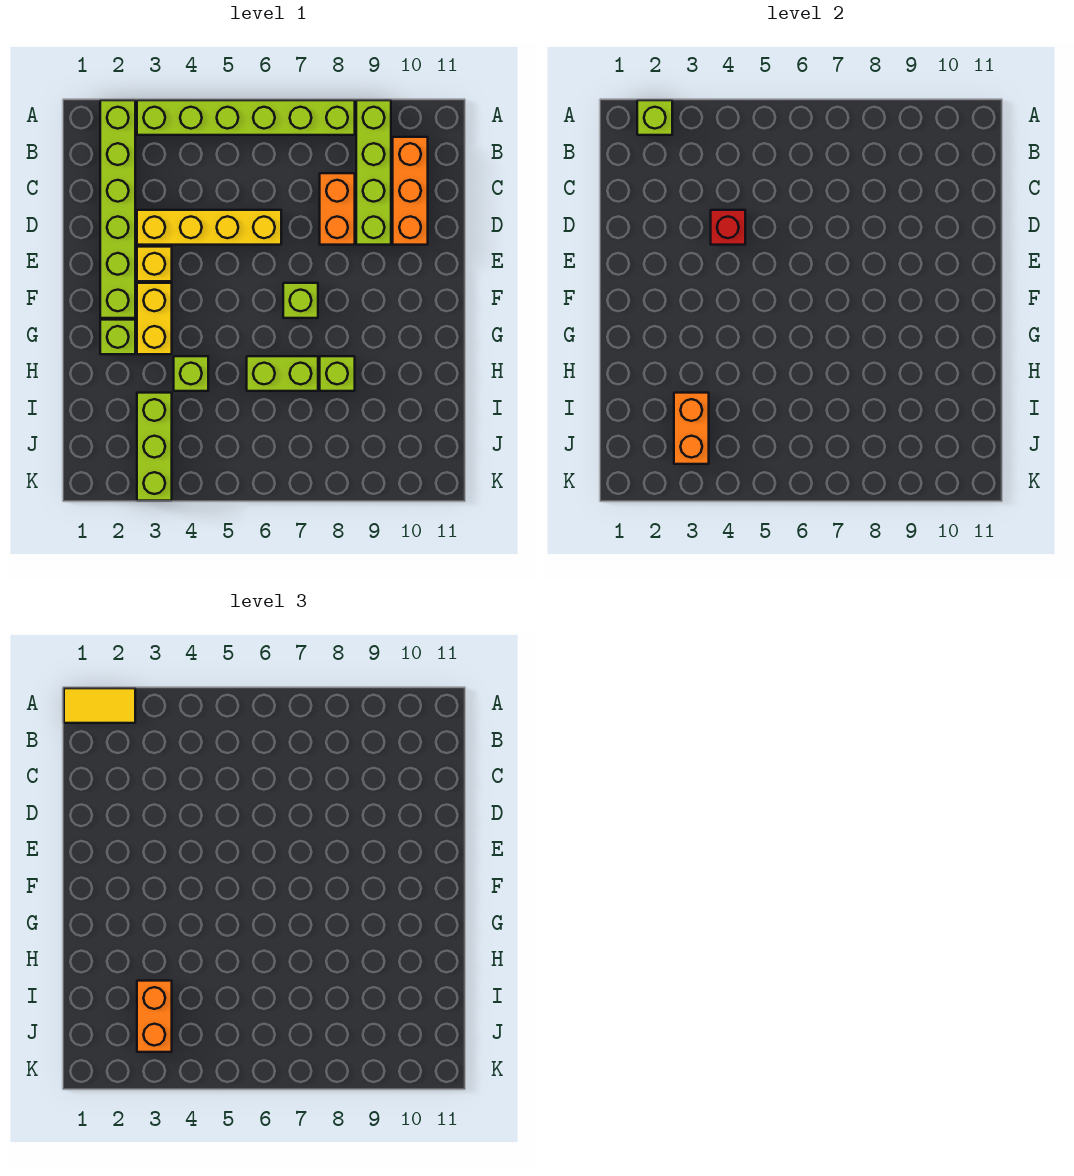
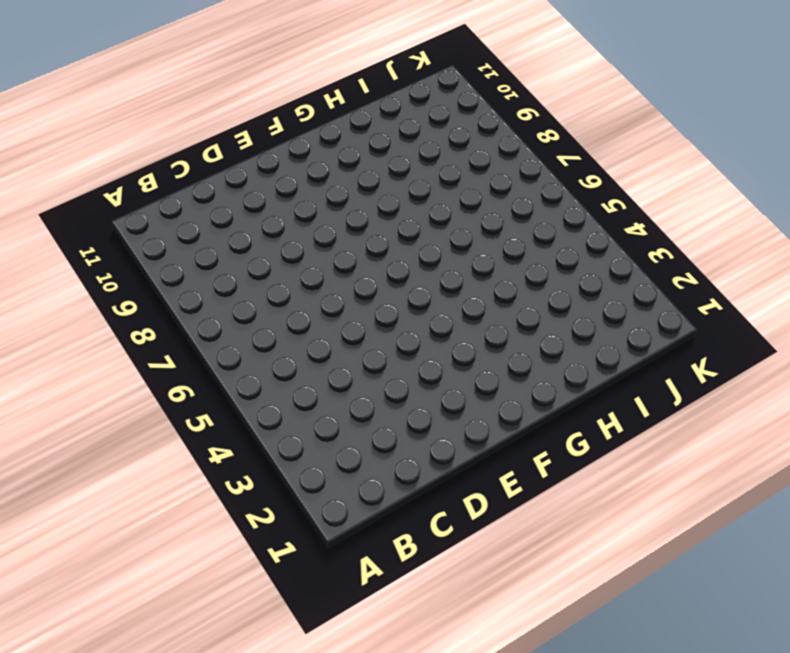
none -> lime brick A2:F2 level 1
none -> lime brick A3:A8 level 1
none -> lime brick A9:D9 level 1

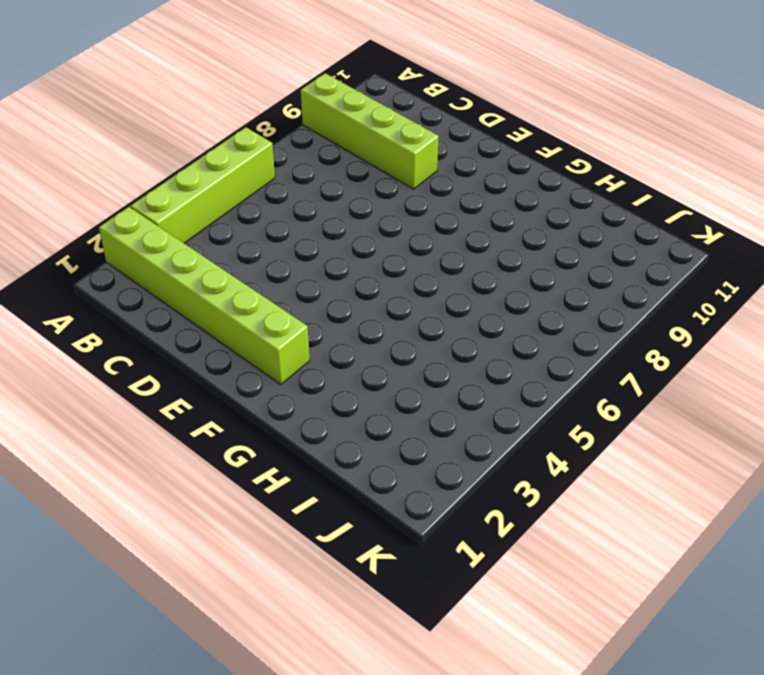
lime brick A3:A6 level 1 -> lime brick A3:A8 level 1
none -> orange brick B10:D10 level 1
none -> orange brick C8:D8 level 1
none -> yellow brick D3:D6 level 1

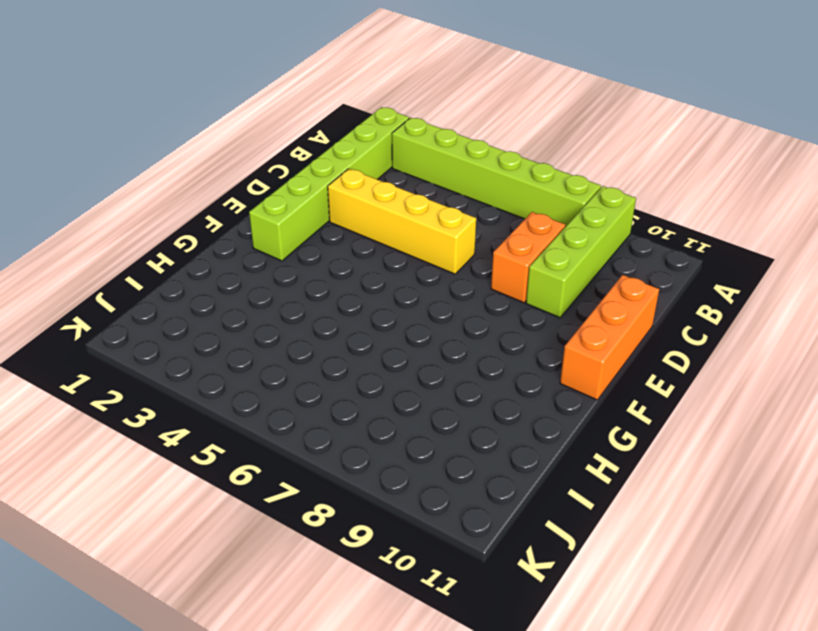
orange brick D11:F11 level 1 -> orange brick B10:D10 level 1
none -> yellow brick E3 level 1
none -> yellow brick F3:G3 level 1
none -> lime brick F7 level 1

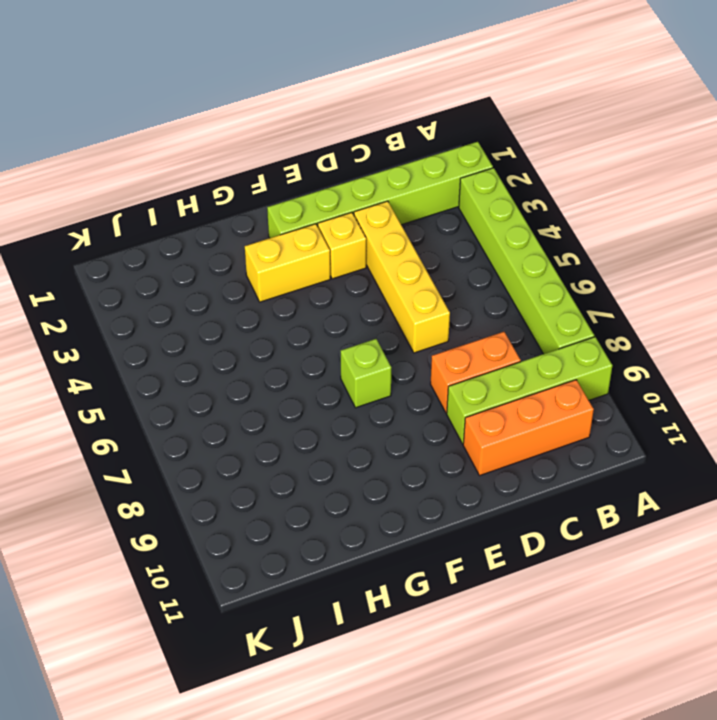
none -> lime brick G2 level 1
none -> lime brick H4 level 1
none -> lime brick H6:H7 level 1

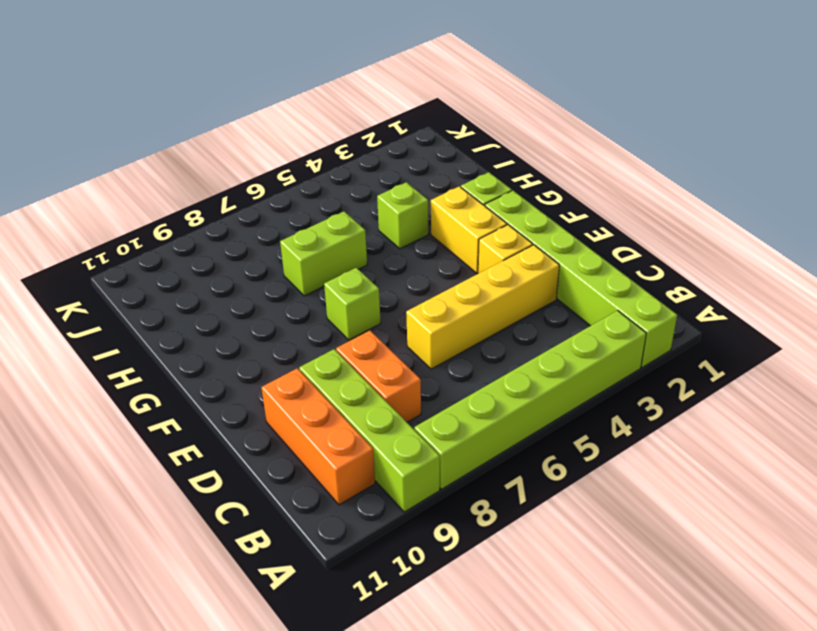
none -> lime brick H8 level 1
none -> lime brick I3:K3 level 1
none -> lime brick A2 level 2

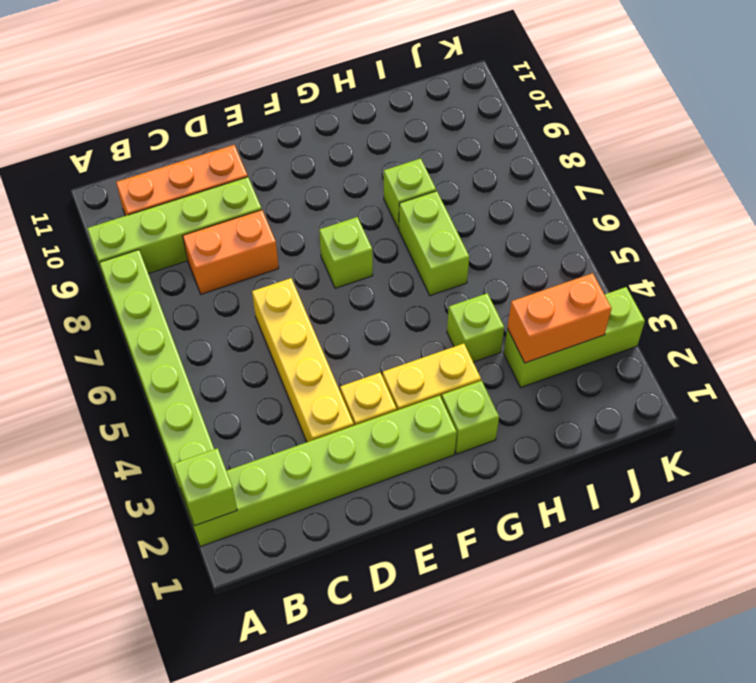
none -> red brick D4 level 2
none -> yellow tile A1:A2 level 3
none -> orange brick I3:J3 level 3

